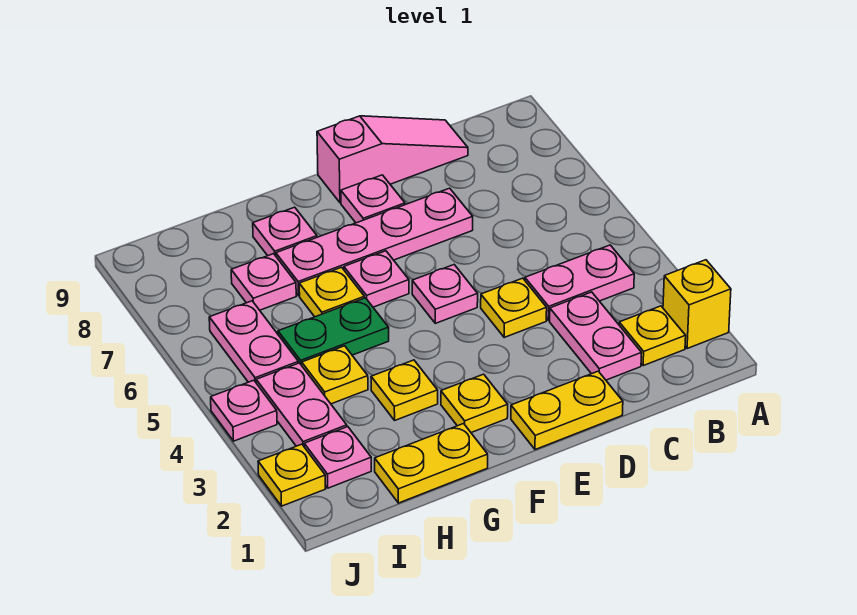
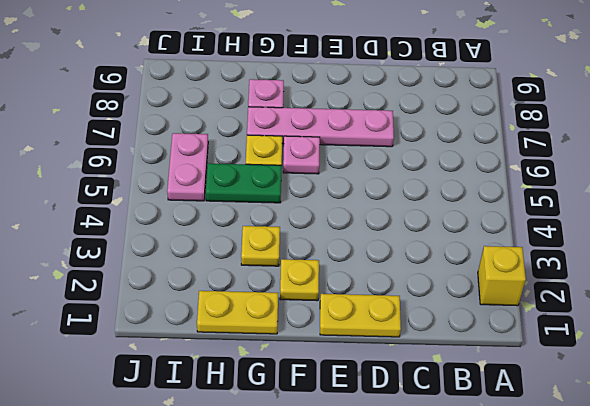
none -> yellow plate B2 level 1
none -> pink plate B4:C4 level 1
none -> pink plate C2:C3 level 1

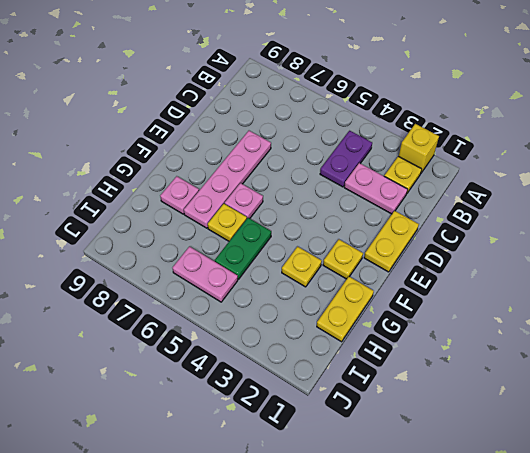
purple plate B4:C4 level 1 -> pink plate B4:C4 level 1
none -> pink slope C9:E9 level 1 top E
none -> yellow plate D4 level 1
none -> pink plate E5 level 1

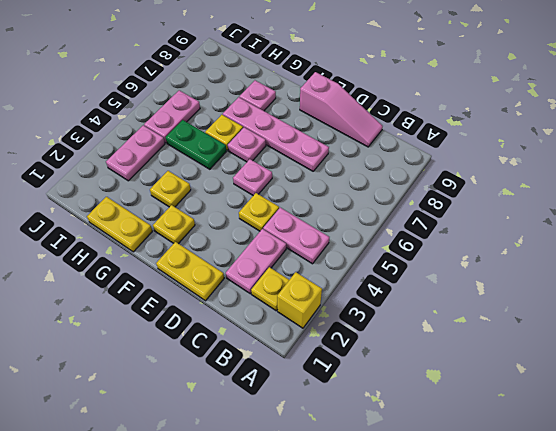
none -> pink plate E8 level 1
none -> yellow plate H4 level 1
none -> pink plate H7 level 1

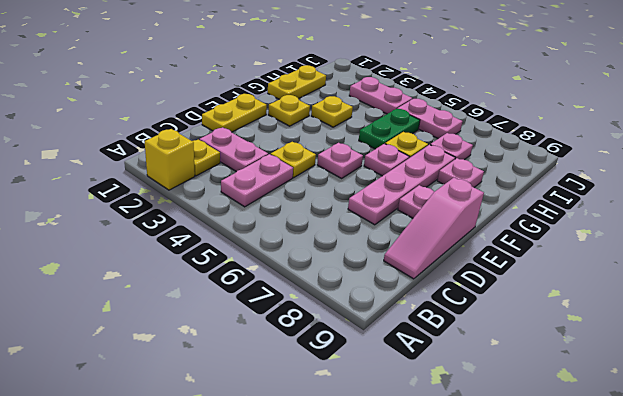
none -> yellow plate H4 level 1
none -> pink plate I2 level 1
none -> yellow plate J2 level 1

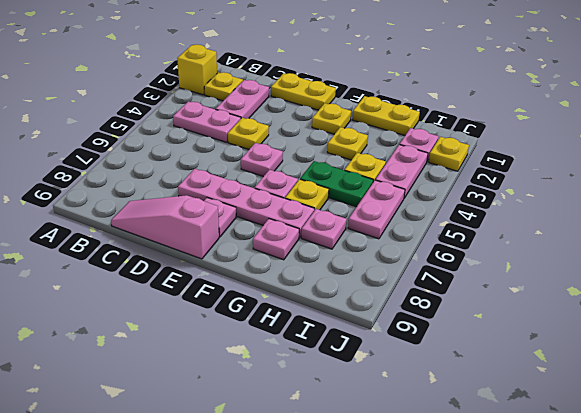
none -> pink plate J4 level 1

